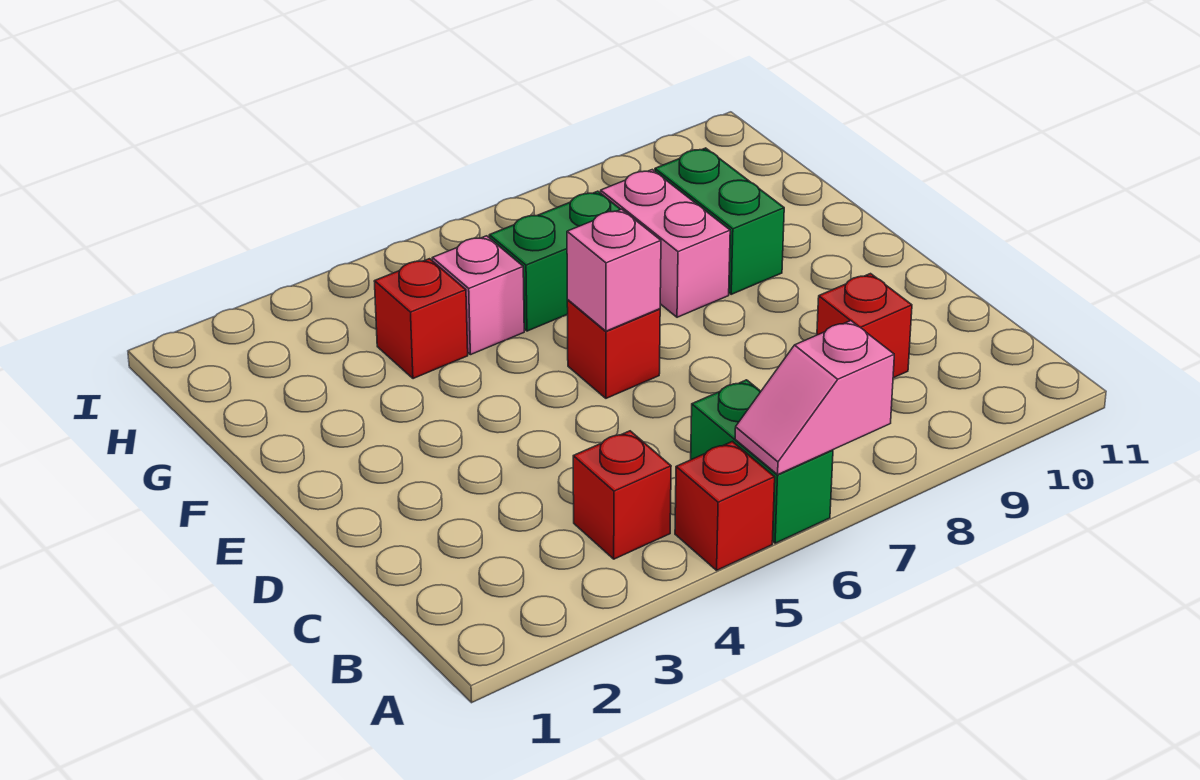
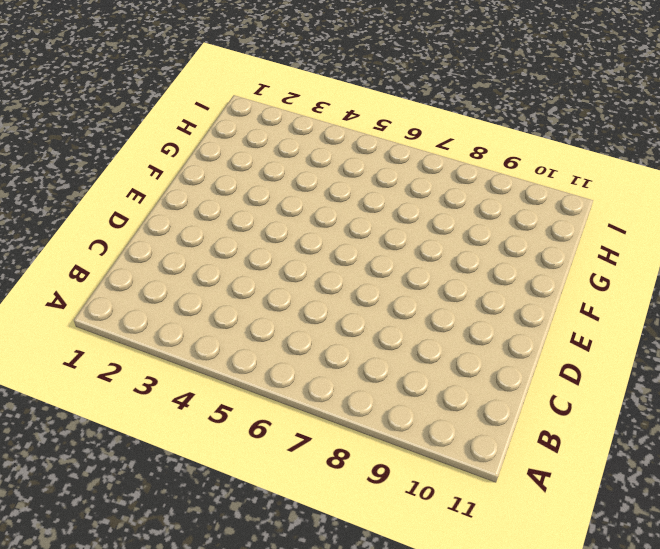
none -> red brick A5 level 1
none -> green brick A6:B6 level 1
none -> red brick B4 level 1

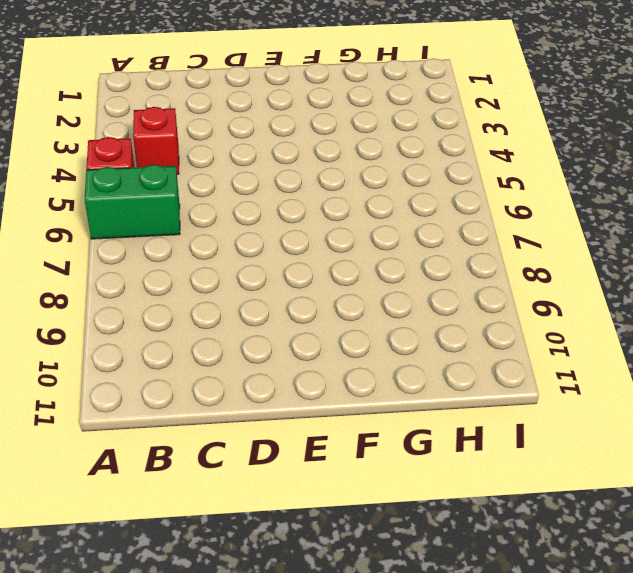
none -> red brick C9 level 1
none -> red brick E6 level 1
none -> pink brick F8:G8 level 1

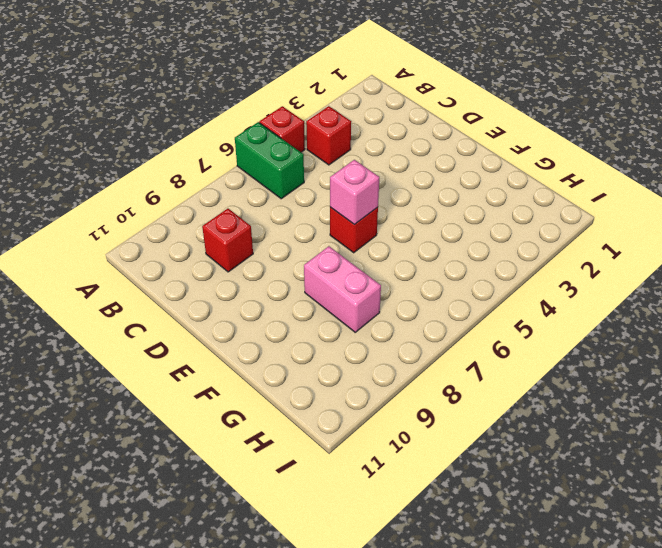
none -> green brick F9:G9 level 1
none -> red brick G4 level 1
none -> pink brick G5 level 1

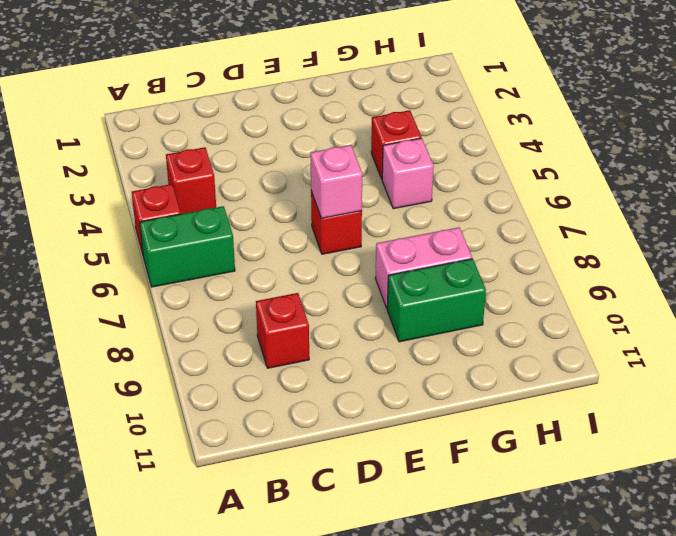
none -> green brick G6:G7 level 1
none -> pink slope A6:A7 level 2 top 7

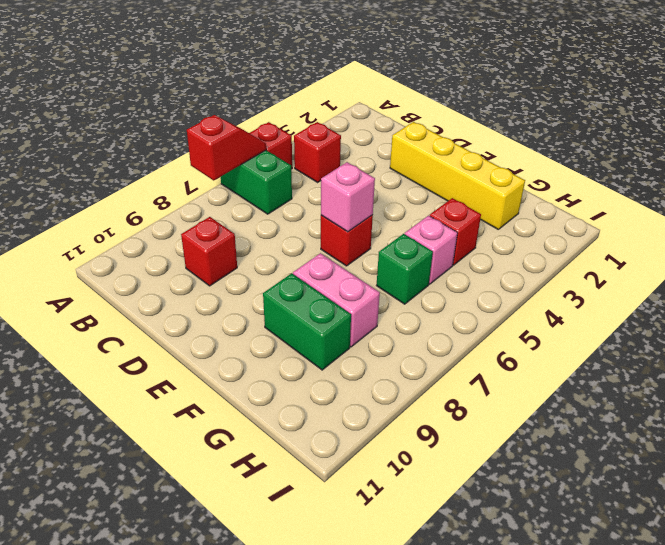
red slope A6:A7 level 2 top 7 -> pink slope A6:A7 level 2 top 7
yellow brick D2:G2 level 1 -> none
green brick G6 level 1 -> green brick G6:G7 level 1

